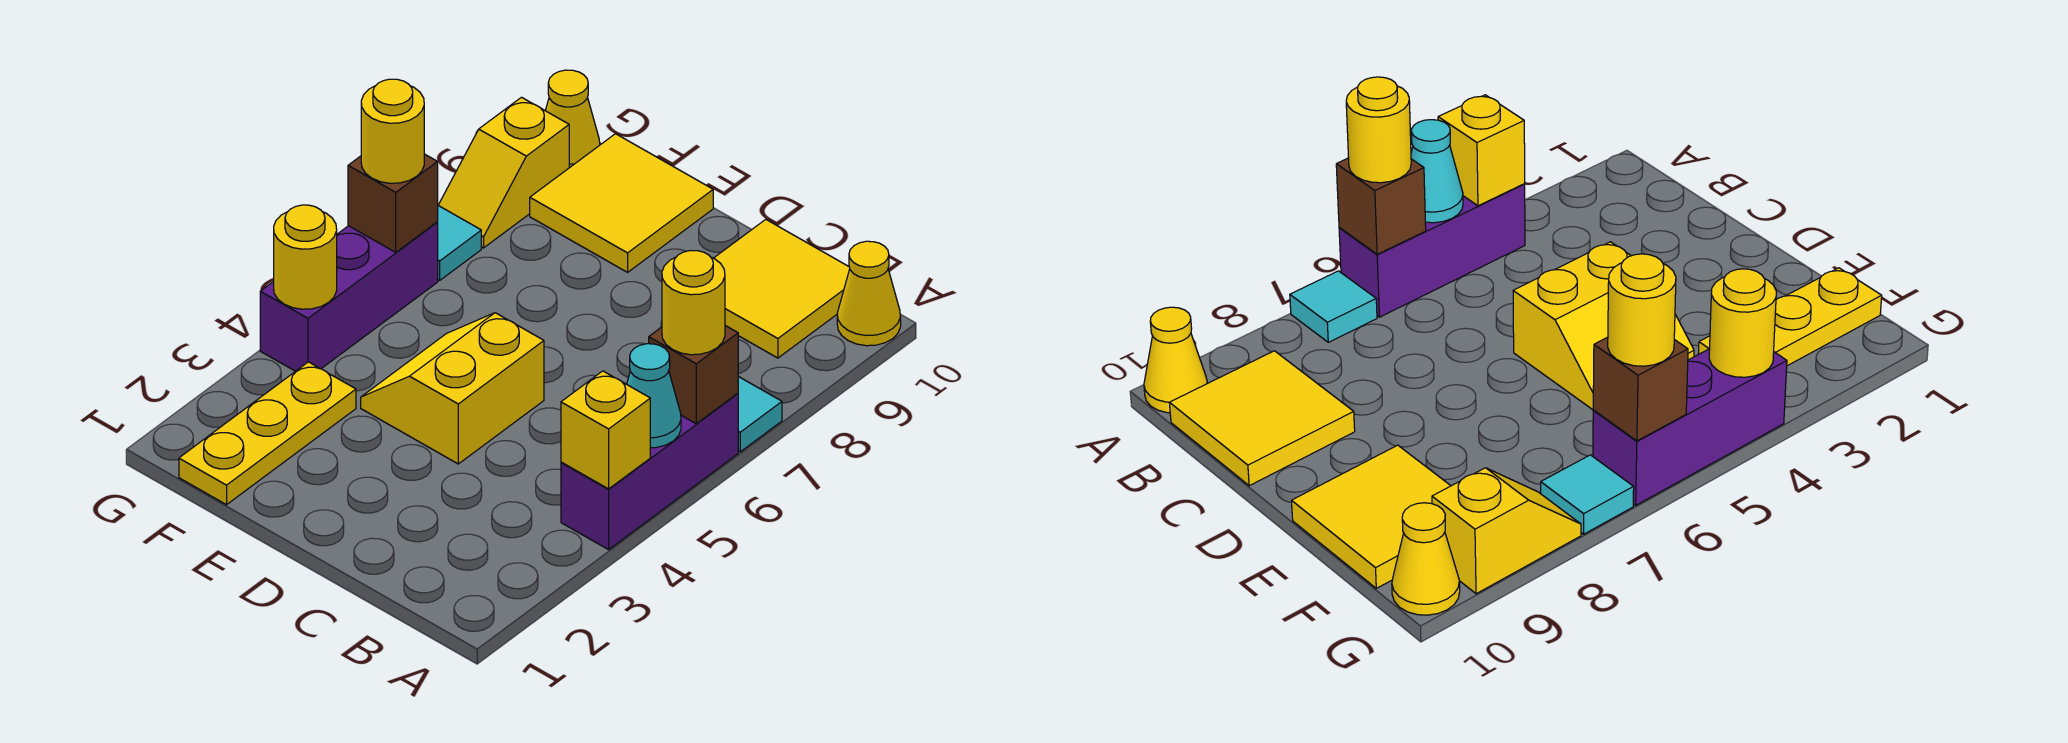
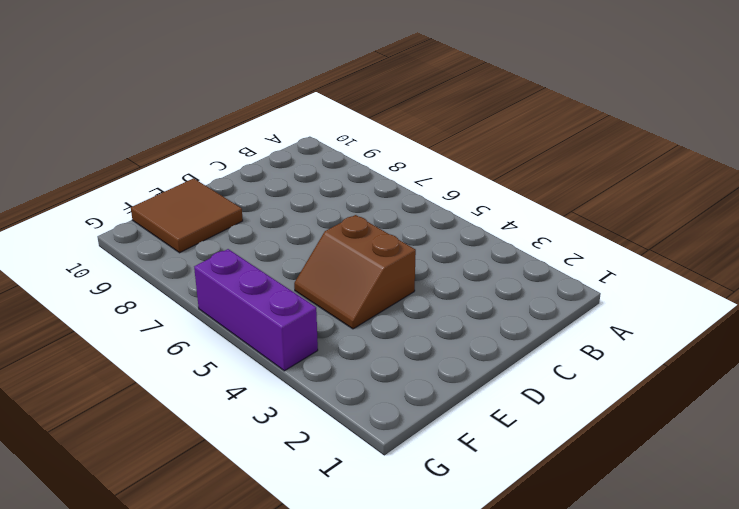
brown slope D4:E5 level 1 top D -> yellow slope D4:E5 level 1 top D
brown tile E9:F10 level 1 -> yellow tile E9:F10 level 1
none -> purple brick A4:A6 level 1
none -> cyan tile A7 level 1
none -> yellow cone A10 level 1

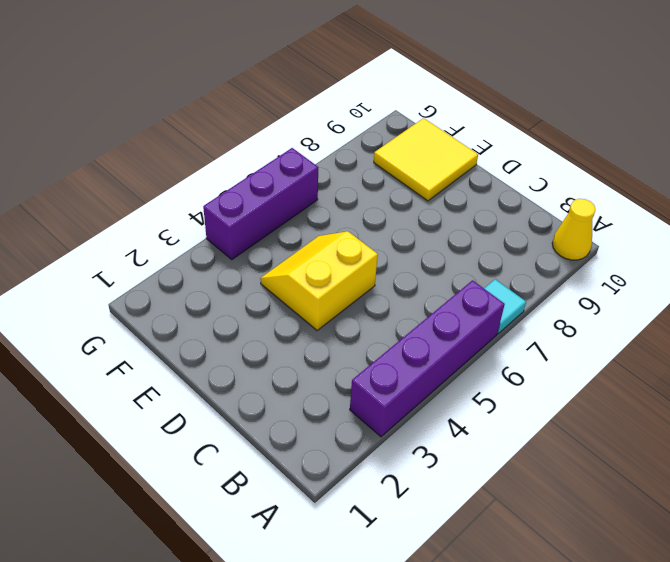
purple brick A3:A6 level 1 -> purple brick A4:A6 level 1
none -> yellow tile B9:C10 level 1
none -> yellow plate F1:F3 level 1
none -> cyan tile G7 level 1

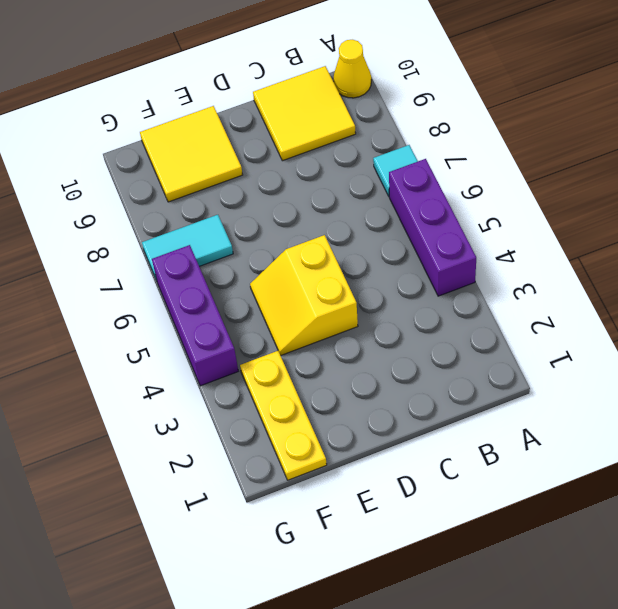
cyan tile F7:G7 level 1 -> cyan tile G7 level 1
none -> yellow slope G8:G9 level 1 top 9
none -> yellow cone G10 level 1
none -> yellow brick A4 level 2

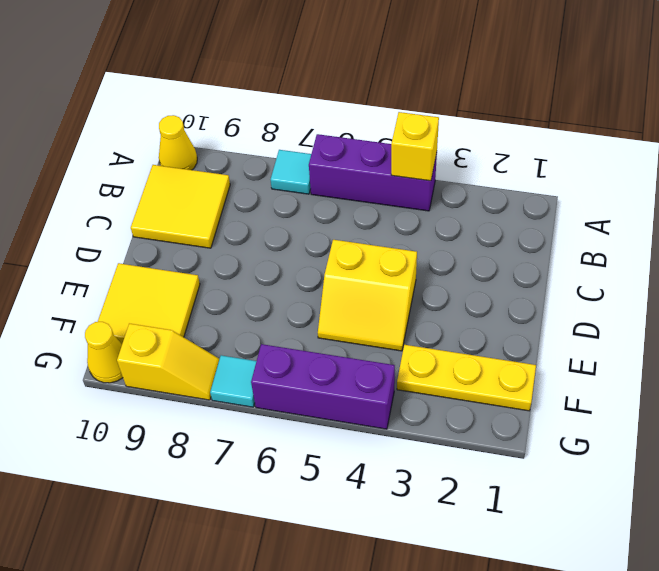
none -> cyan cone A5 level 2
none -> brown brick A6 level 2
none -> yellow round brick G4 level 2

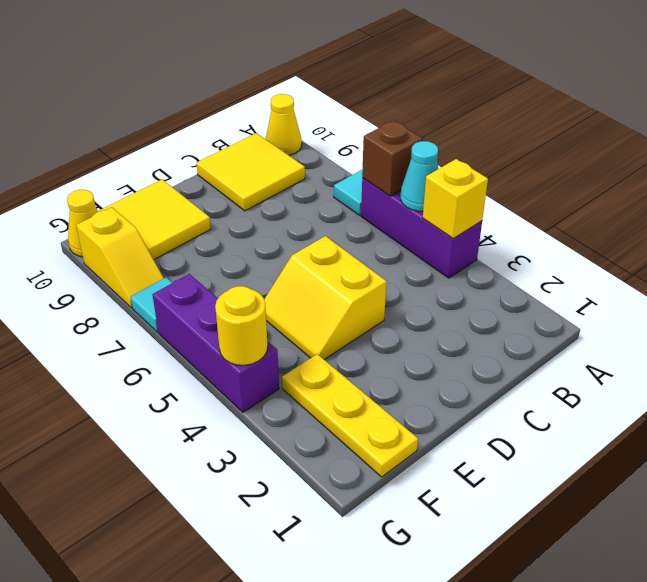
none -> brown brick G6 level 2
none -> yellow round brick A6 level 3
none -> yellow round brick G6 level 3

